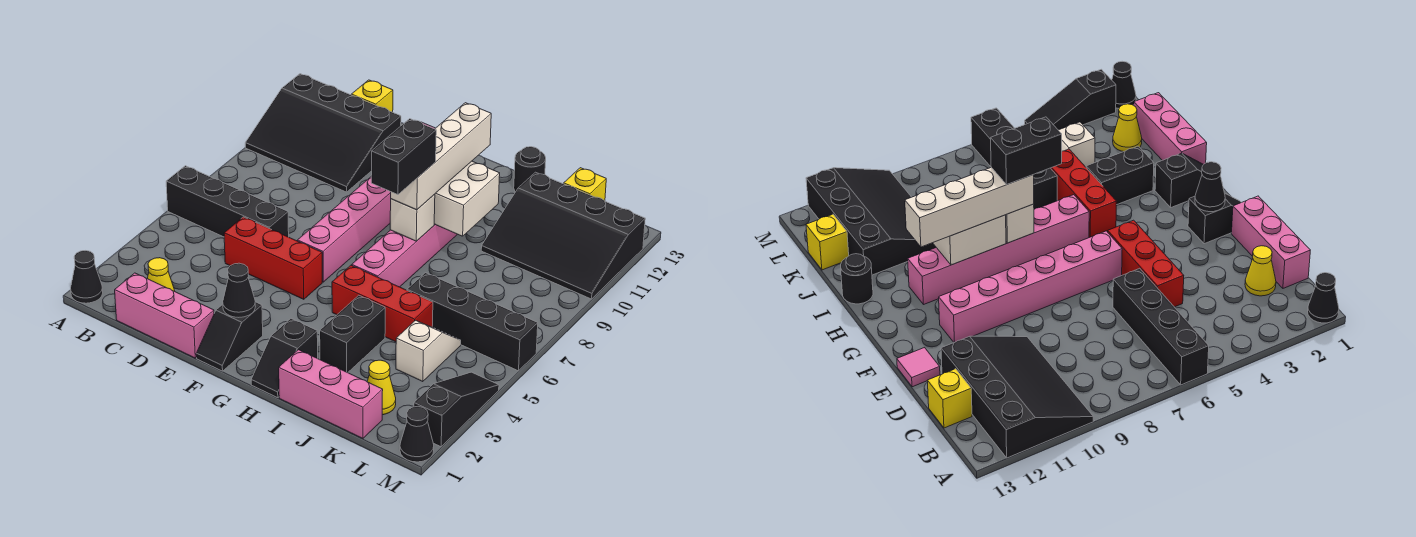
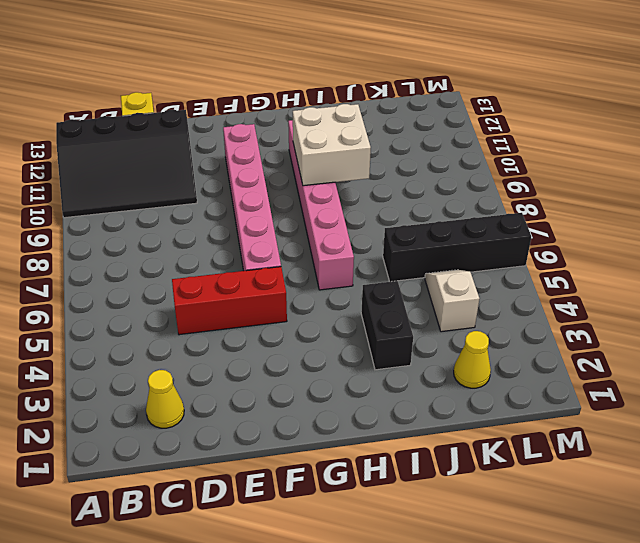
none -> black cone A1 level 1
none -> black brick A6:D6 level 1
none -> pink brick C1:E1 level 1

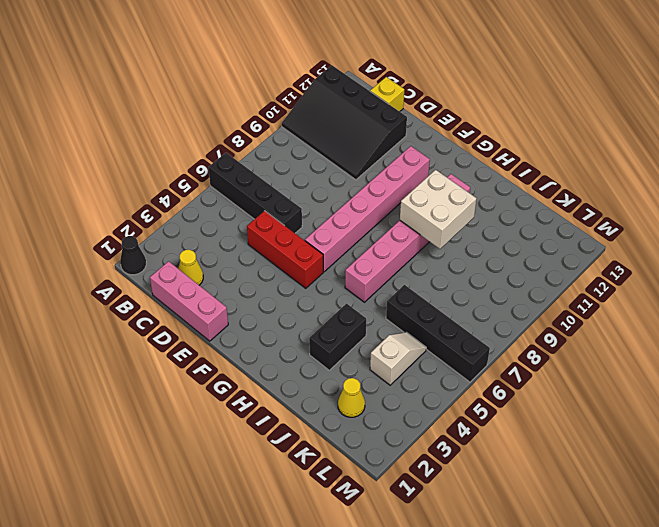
none -> pink tile E13 level 1
none -> black slope F1:F2 level 1 top 2
none -> black slope H1:H2 level 1 top 2

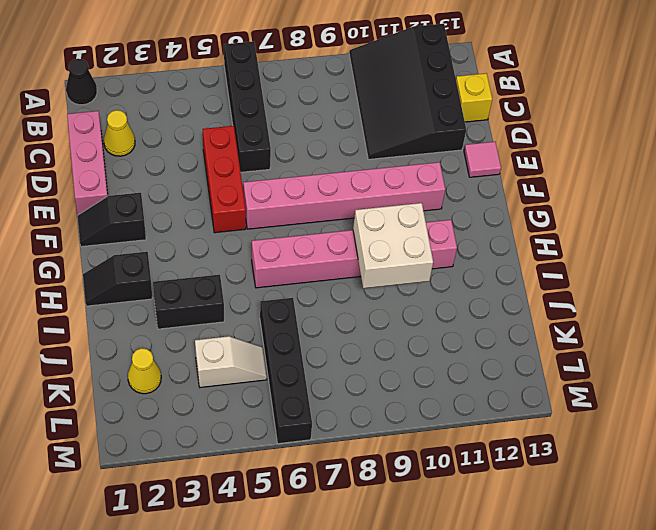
none -> red brick H5:J5 level 1
none -> pink brick I1:K1 level 1
none -> black round brick I13 level 1

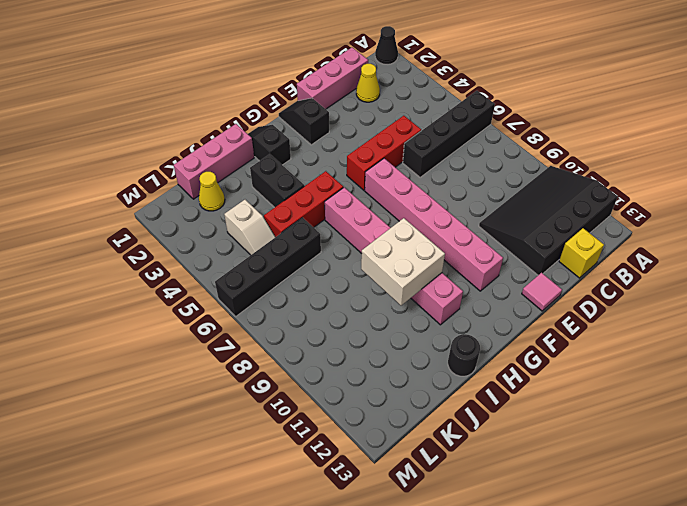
none -> black slope J10:M12 level 1 top 12
none -> yellow brick K13 level 1
none -> black cone M1 level 1

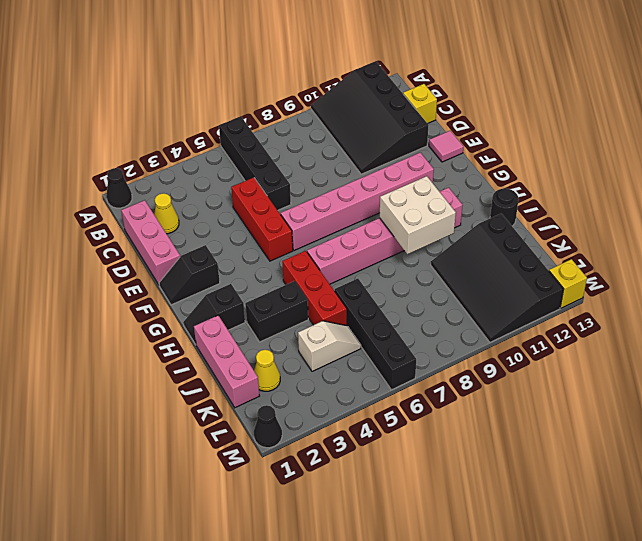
yellow brick M13 level 1 -> yellow brick K13 level 1
none -> black slope M2:M4 level 1 top 2
none -> black cone F2 level 2
none -> white brick H8 level 2

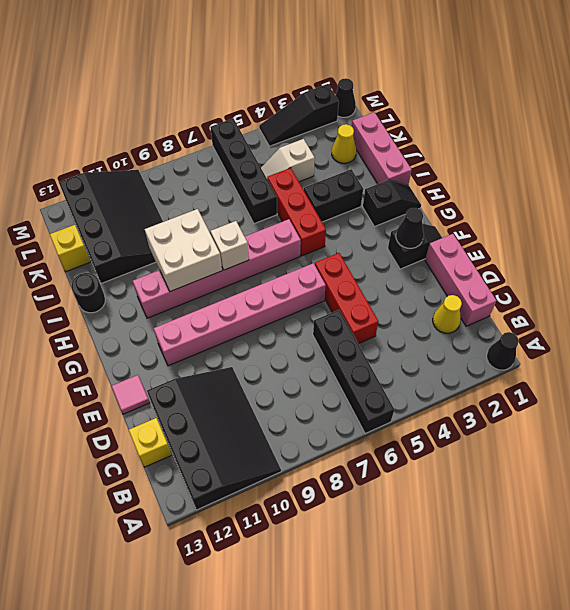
none -> white brick H8:H11 level 3
none -> black brick H7:H8 level 4

